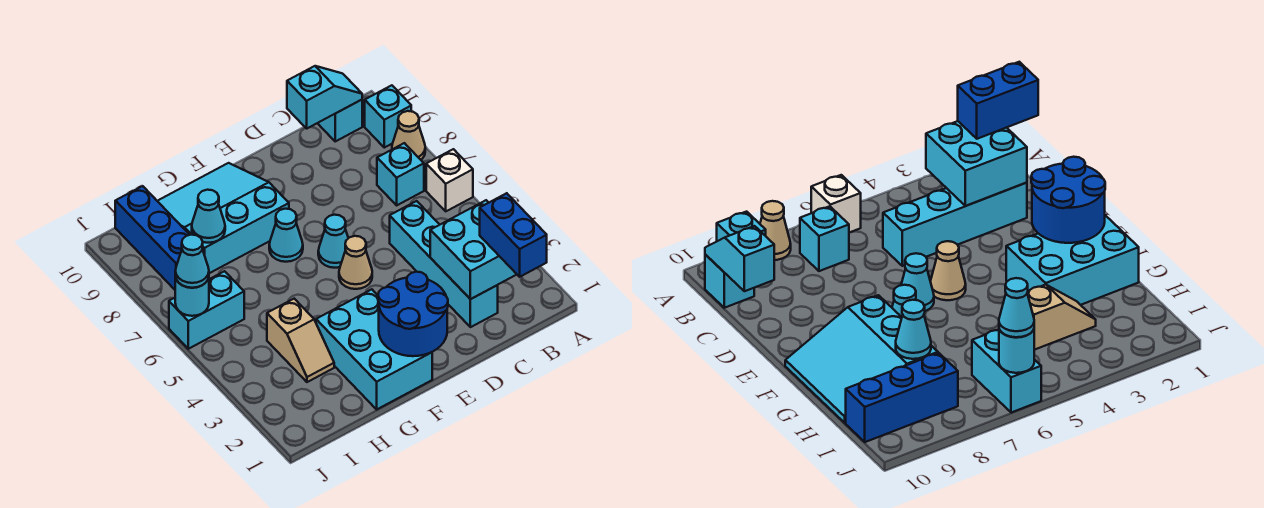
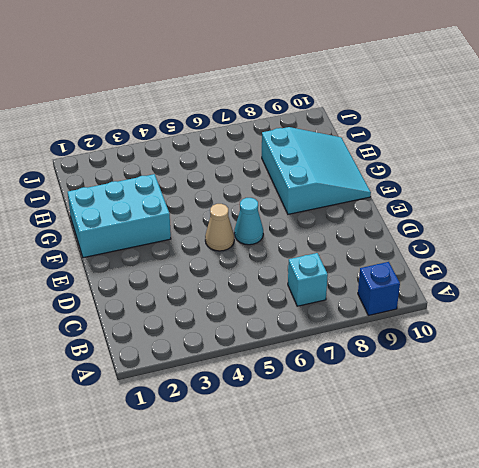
blue brick A9 level 1 -> cyan brick A9 level 1
none -> white brick A6 level 1
none -> tan cone A8 level 1
none -> cyan brick B10 level 1

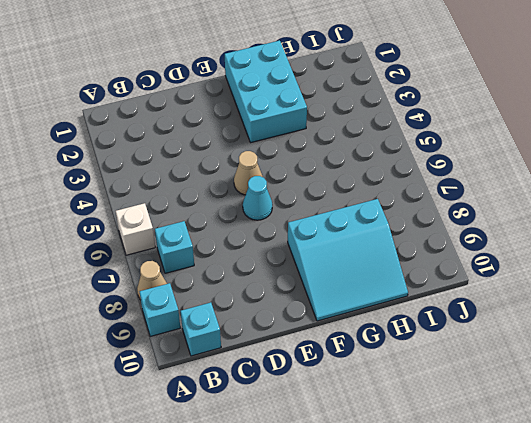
none -> cyan brick C2:C5 level 1
none -> cyan cone F7 level 1
none -> tan slope H3:H4 level 1 top 4

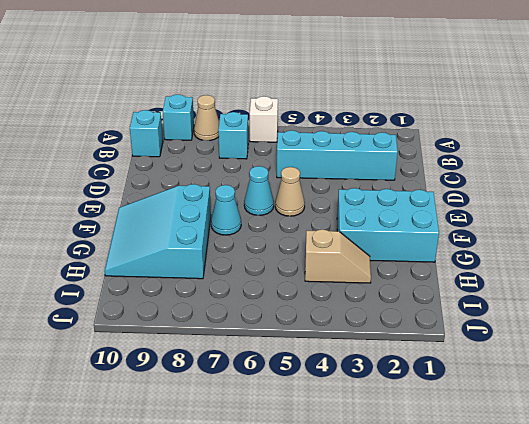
none -> cyan brick I6:J6 level 1
none -> blue brick I8:I10 level 1
none -> cyan brick B2:C3 level 2

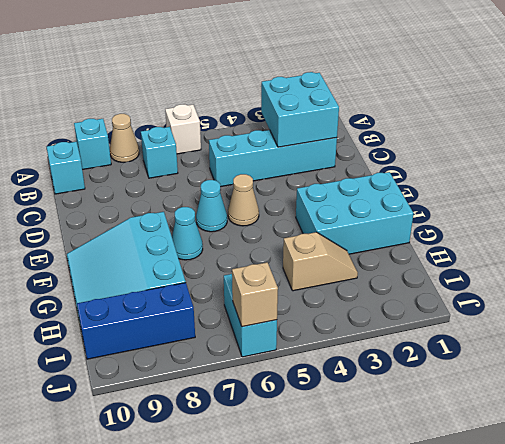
tan brick J6 level 2 -> cyan round brick J6 level 2
none -> cyan slope B10:C10 level 2 top C
none -> blue round brick E1:F2 level 2
none -> cyan cone H8 level 2

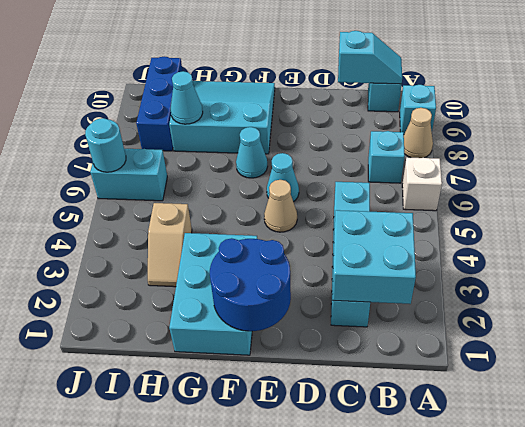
none -> blue brick B1:B2 level 3
none -> cyan cone J6 level 3

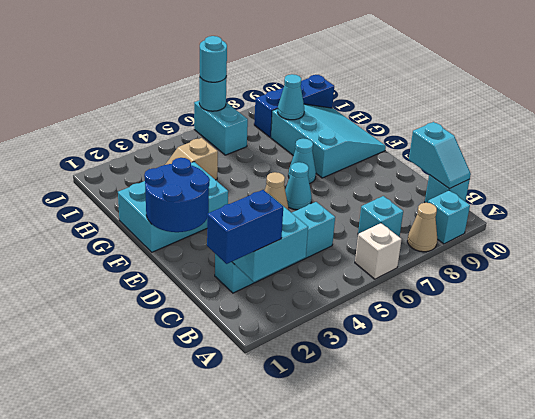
cyan round brick J6 level 3 -> cyan cone J6 level 3

